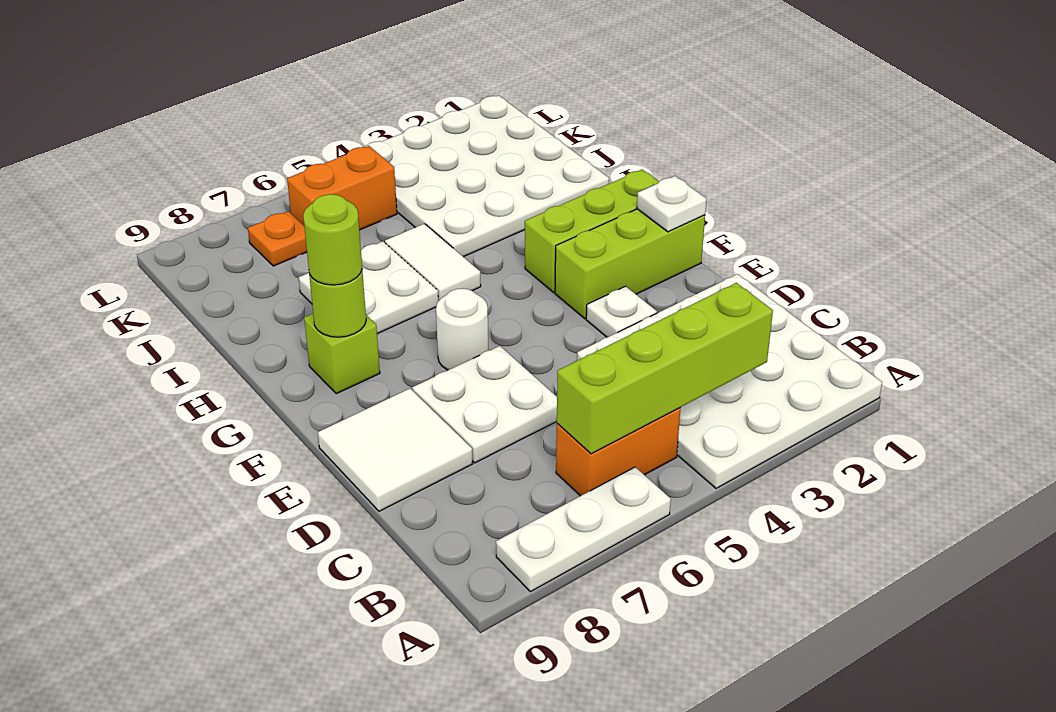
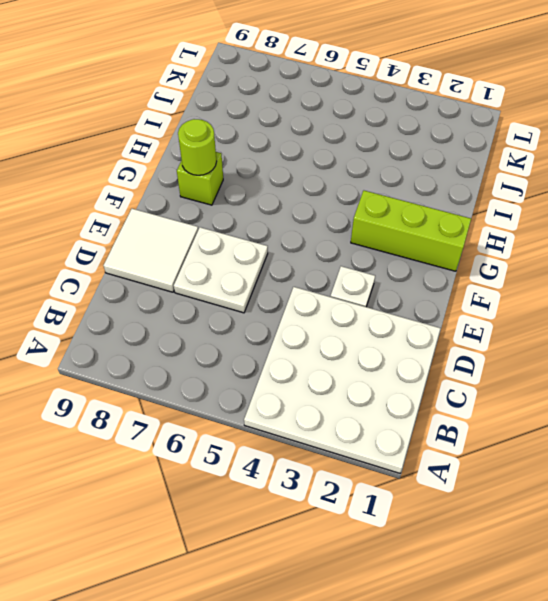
none -> white plate A6:A8 level 1
none -> orange brick B5:B6 level 1
none -> lime brick F1:F3 level 1

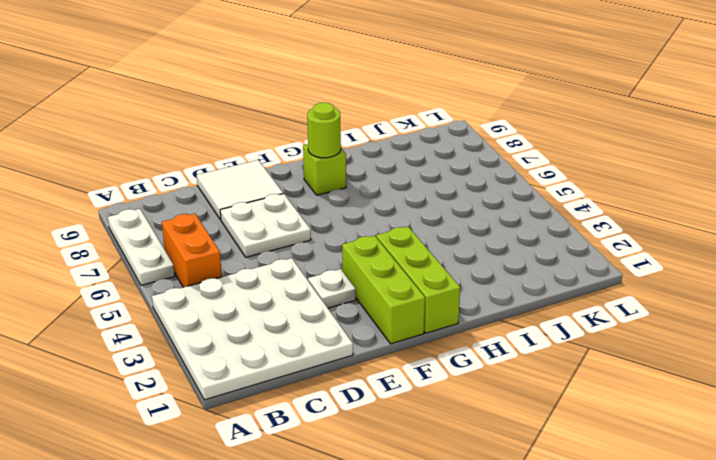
none -> white round brick F6 level 1
none -> white tile H5:I5 level 1
none -> white plate H6:I7 level 1

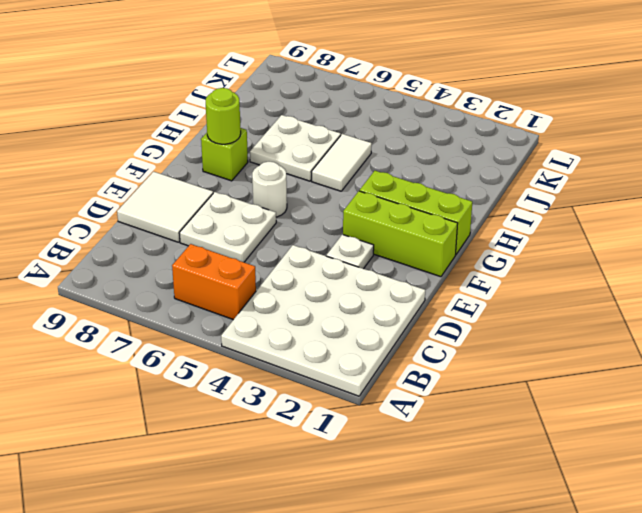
none -> white plate A6:A8 level 1
none -> white plate I1:L4 level 1
none -> orange brick K5:K6 level 1

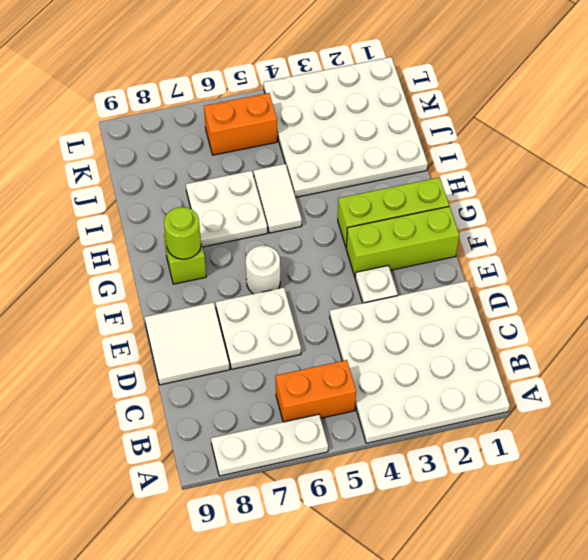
none -> orange plate K7 level 1
none -> lime brick B3:B6 level 2
none -> white plate F1 level 2

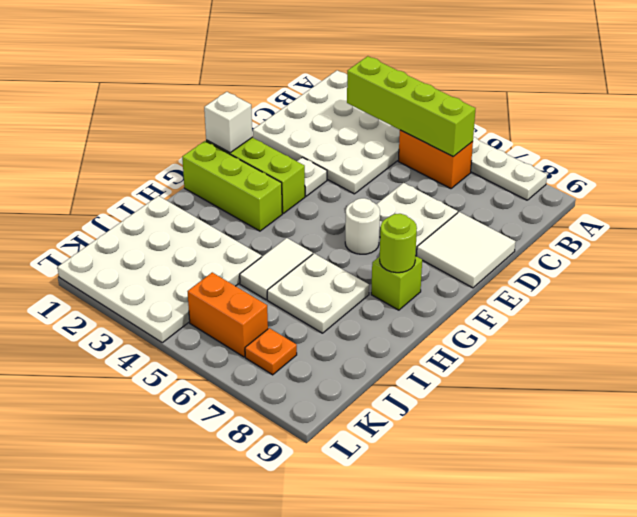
white brick F1 level 2 -> white plate F1 level 2
none -> lime round brick G8 level 3

